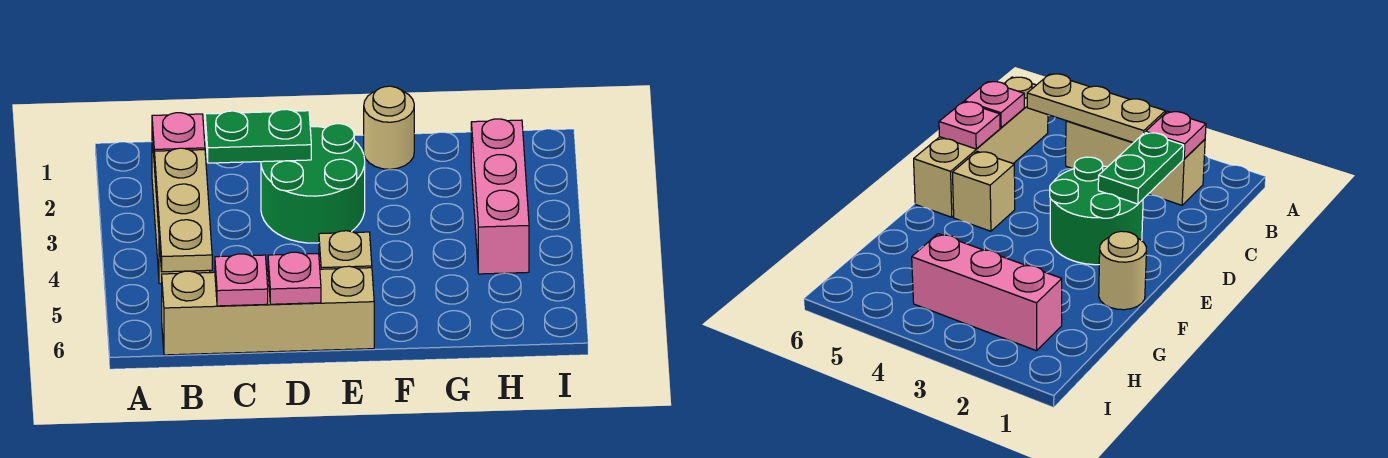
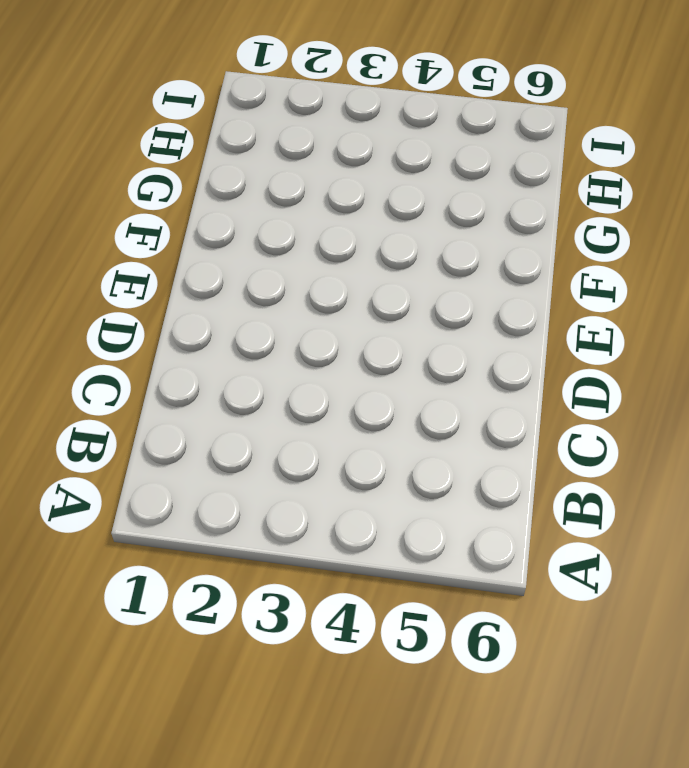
none -> tan brick B2:B4 level 1
none -> tan brick B6:E6 level 1

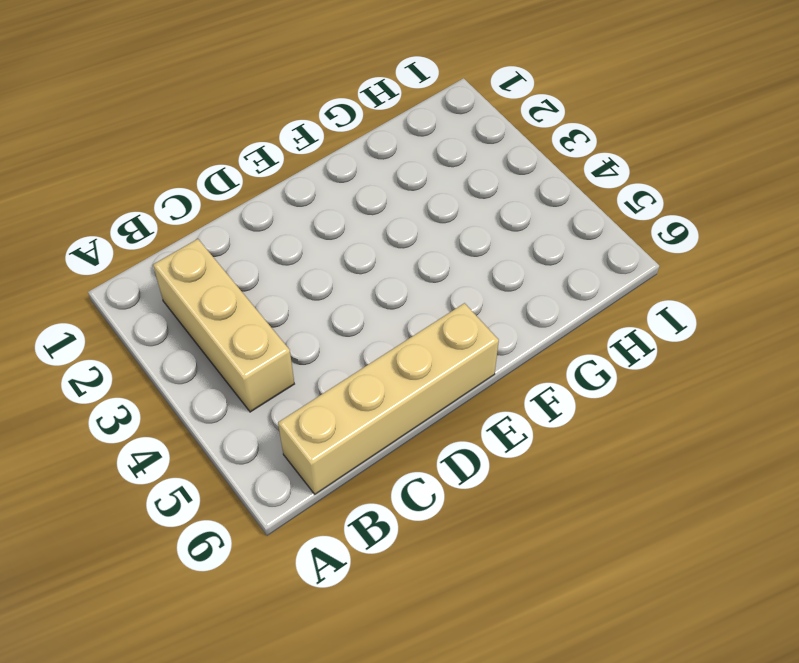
none -> green round brick D2:E3 level 1
none -> tan brick E5 level 1

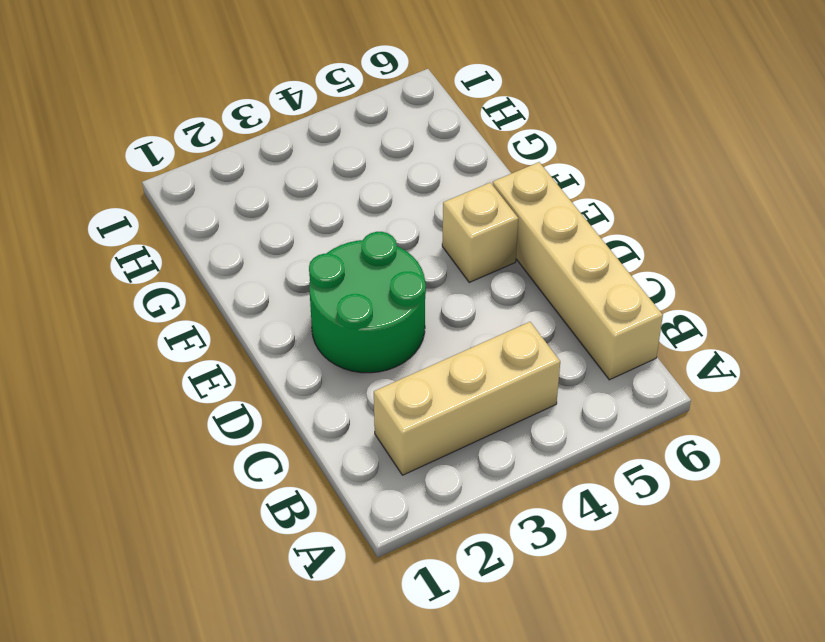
none -> tan round brick F1 level 1
none -> pink brick H2:H4 level 1

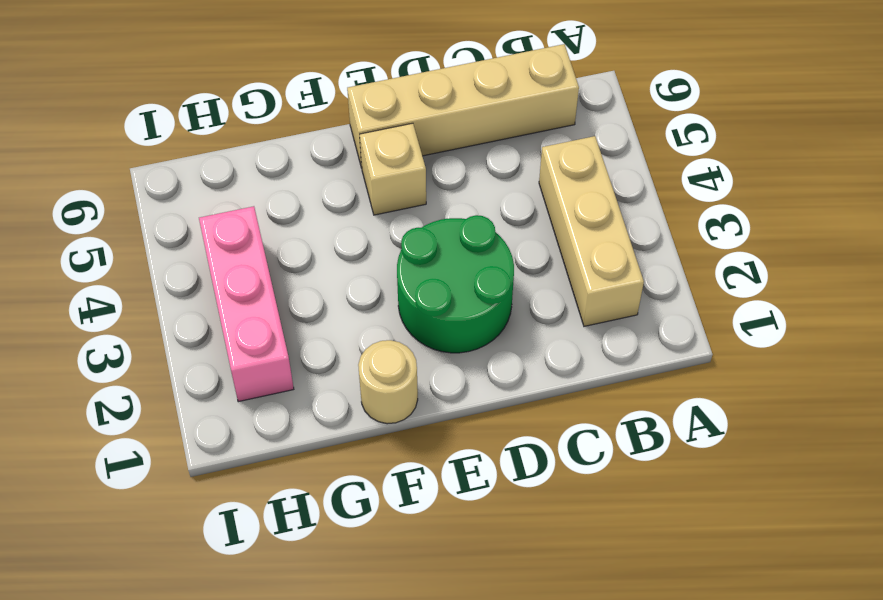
none -> pink plate B2 level 2
none -> tan plate B3:B5 level 2

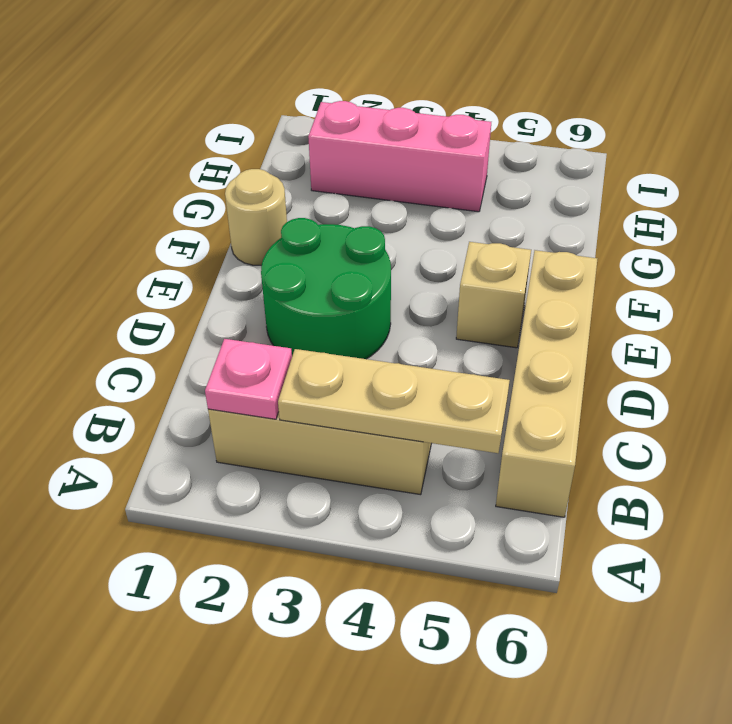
none -> green plate C2:D2 level 2
none -> pink plate C6 level 2

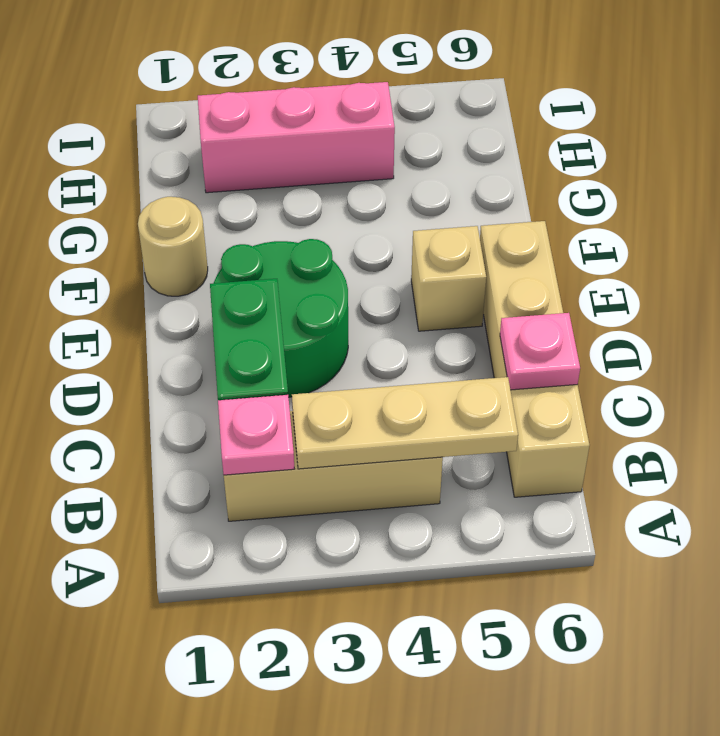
none -> pink plate D6 level 2

